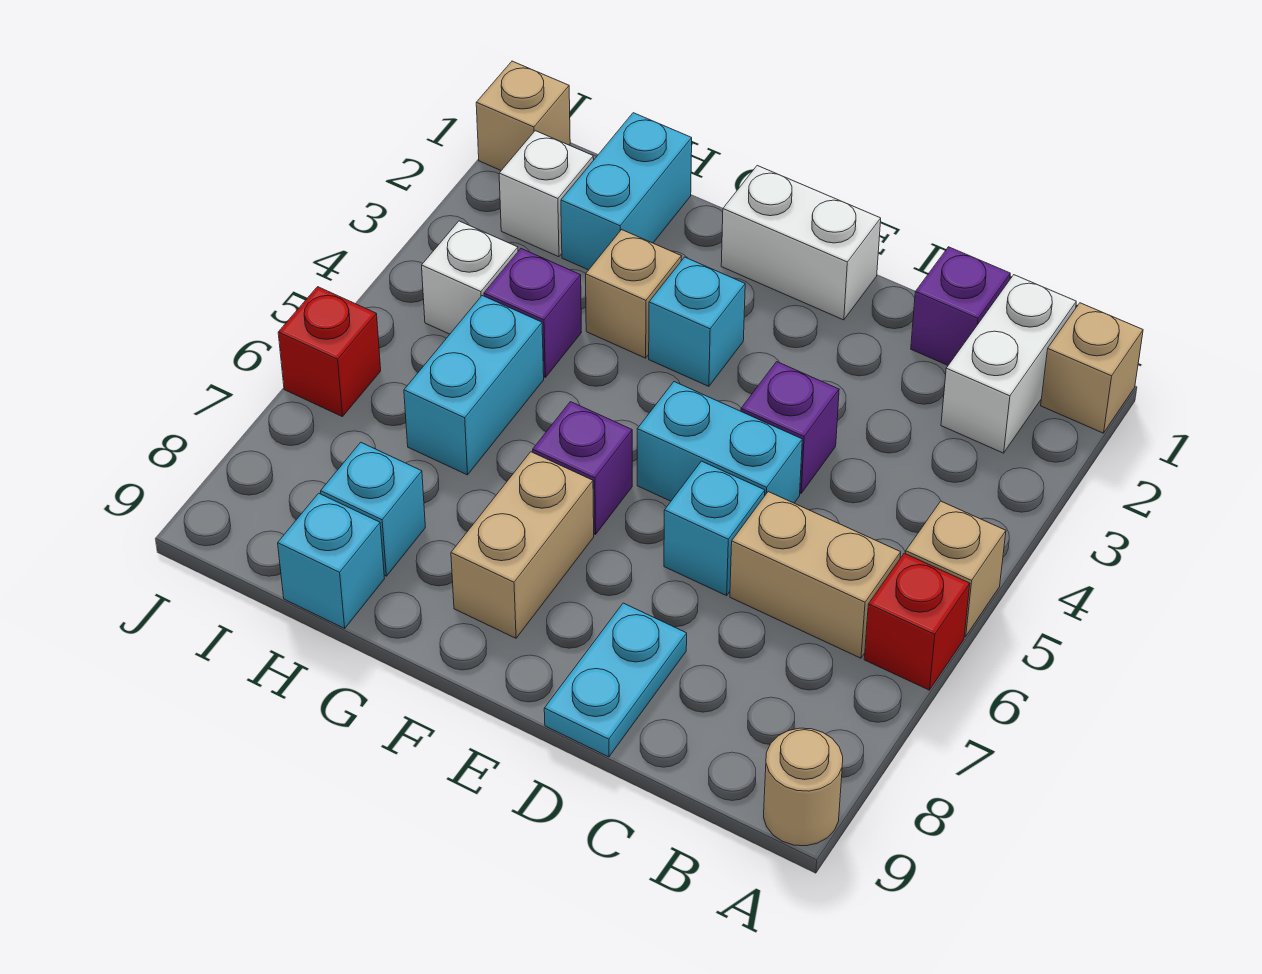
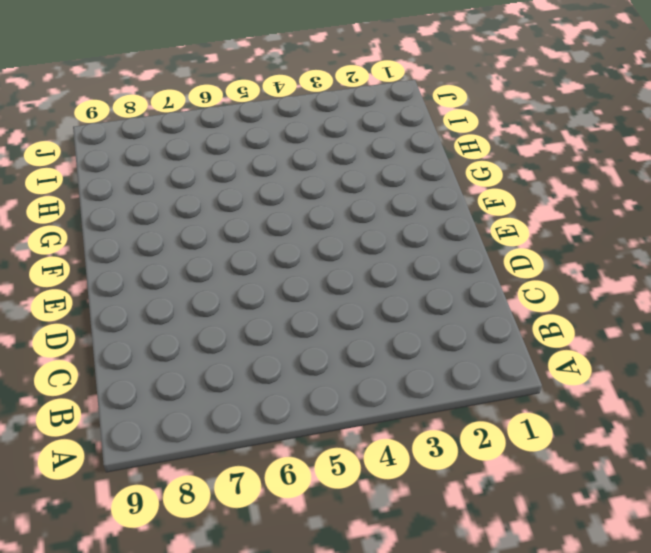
none -> tan brick A1 level 1
none -> tan brick A5 level 1
none -> red brick A6 level 1

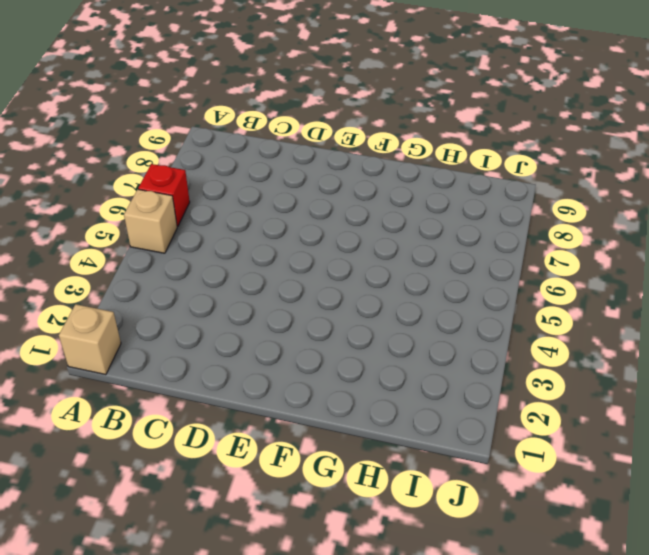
none -> tan round brick A9 level 1
none -> white brick B1:B2 level 1
none -> tan brick B6:C6 level 1

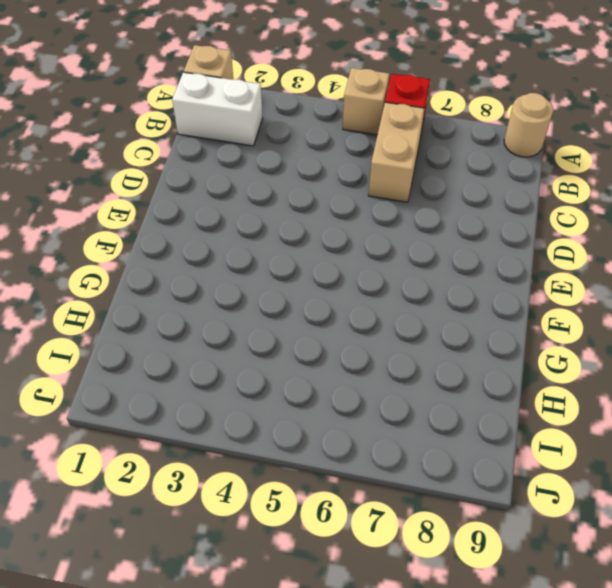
none -> purple brick C1 level 1
none -> purple brick D4 level 1
none -> cyan brick D5:E5 level 1

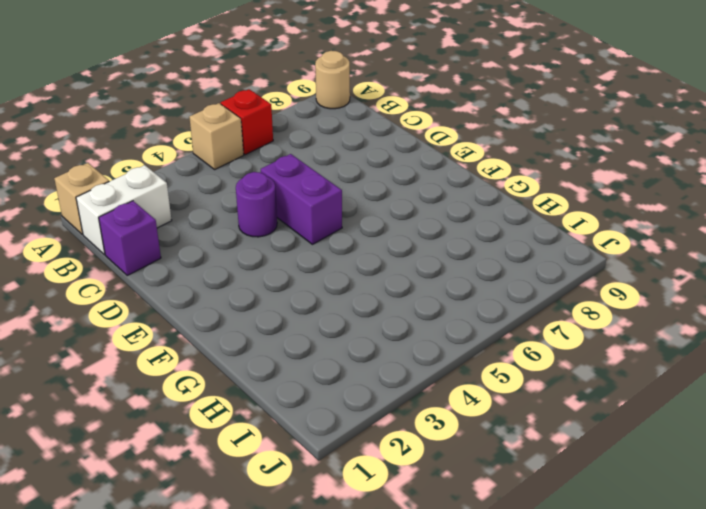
purple round brick D4 level 1 -> purple brick D4 level 1
purple brick D5:E5 level 1 -> cyan brick D5:E5 level 1
none -> tan brick B6:C6 level 1
none -> cyan brick D6 level 1
none -> cyan plate D8:D9 level 1

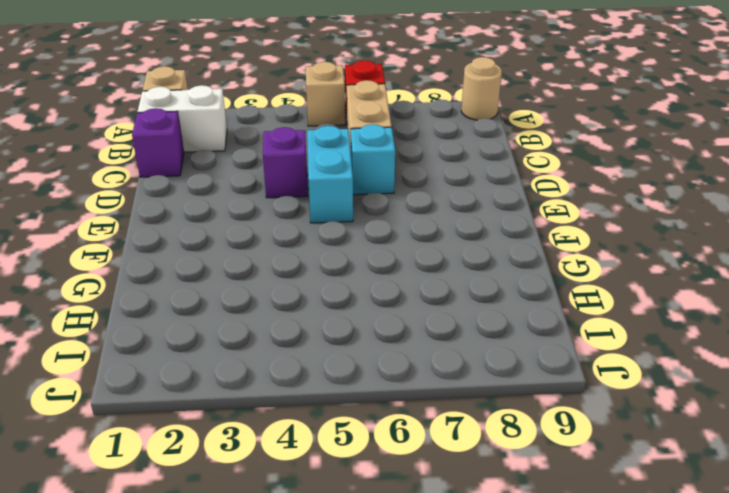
none -> cyan plate D8:D9 level 1
none -> white brick E1:F1 level 1
none -> cyan brick F3 level 1

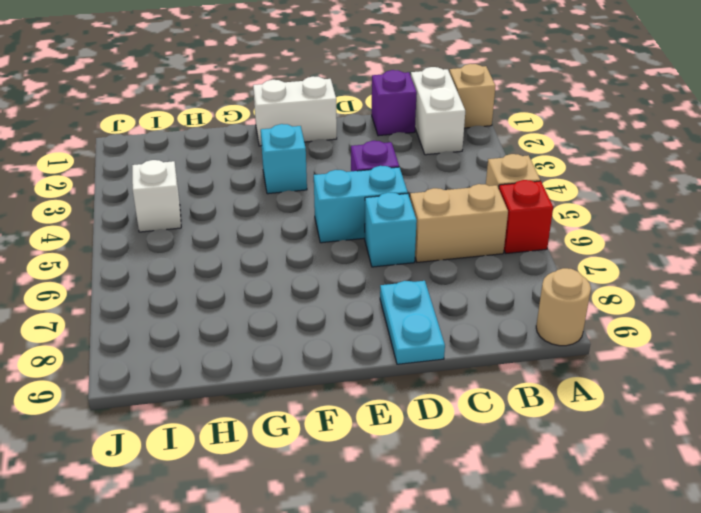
none -> purple brick F6 level 1
none -> tan brick F7:F8 level 1
none -> tan brick G3 level 1

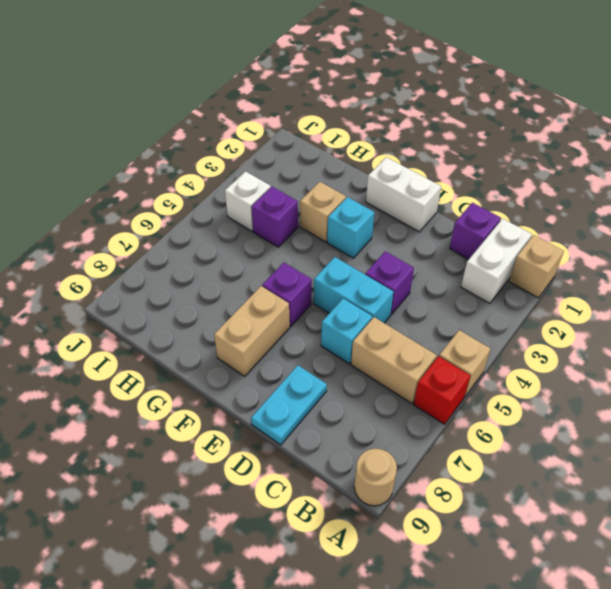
none -> cyan brick H1:H2 level 1
none -> cyan brick H5:H6 level 1
none -> cyan brick H8 level 1

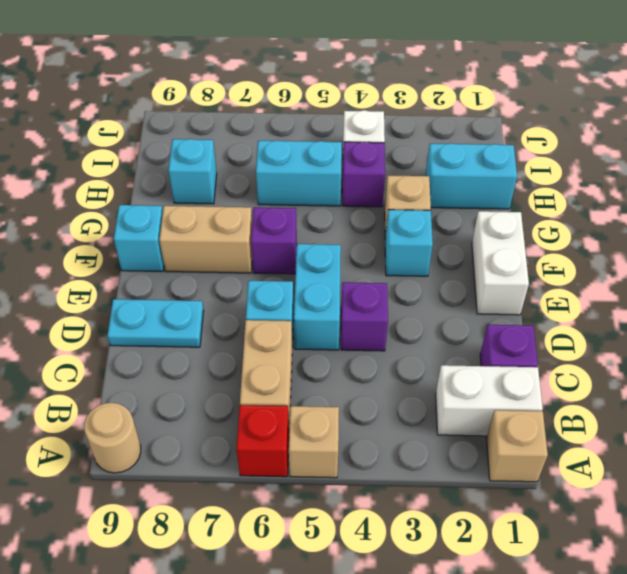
cyan brick F9 level 1 -> cyan brick H9 level 1
none -> white brick I2 level 1
none -> tan brick J1 level 1
none -> red brick J6 level 1

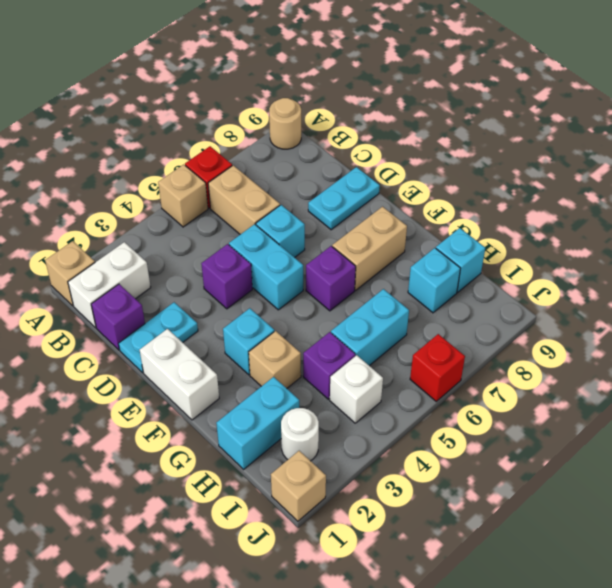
cyan plate D1:D2 level 1 -> none
white round brick I2 level 1 -> white brick I2 level 1

